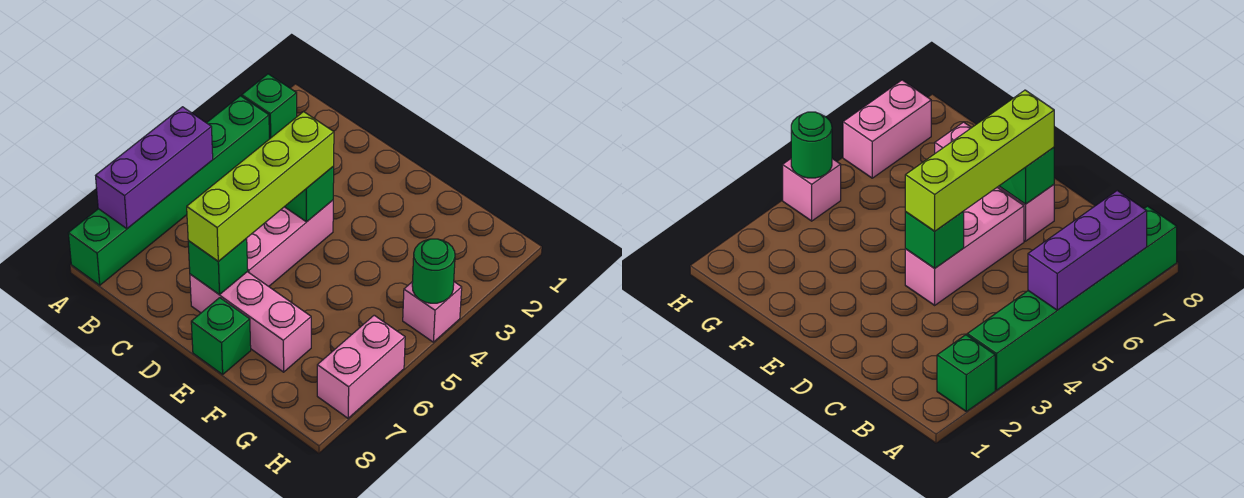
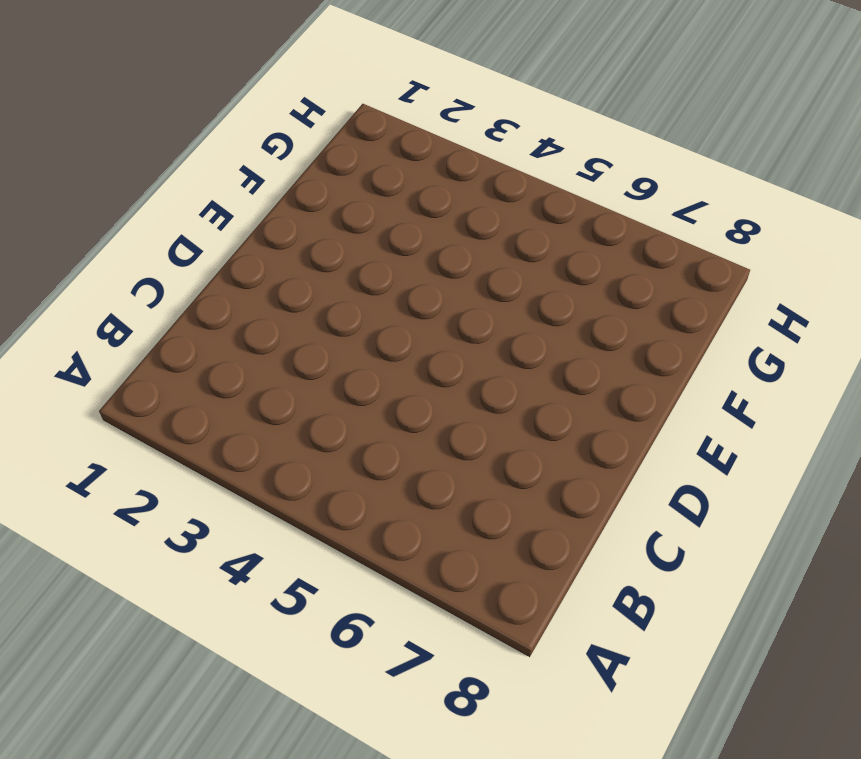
none -> green brick A2 level 1
none -> green brick A3:A8 level 1
none -> pink brick D4:D6 level 1

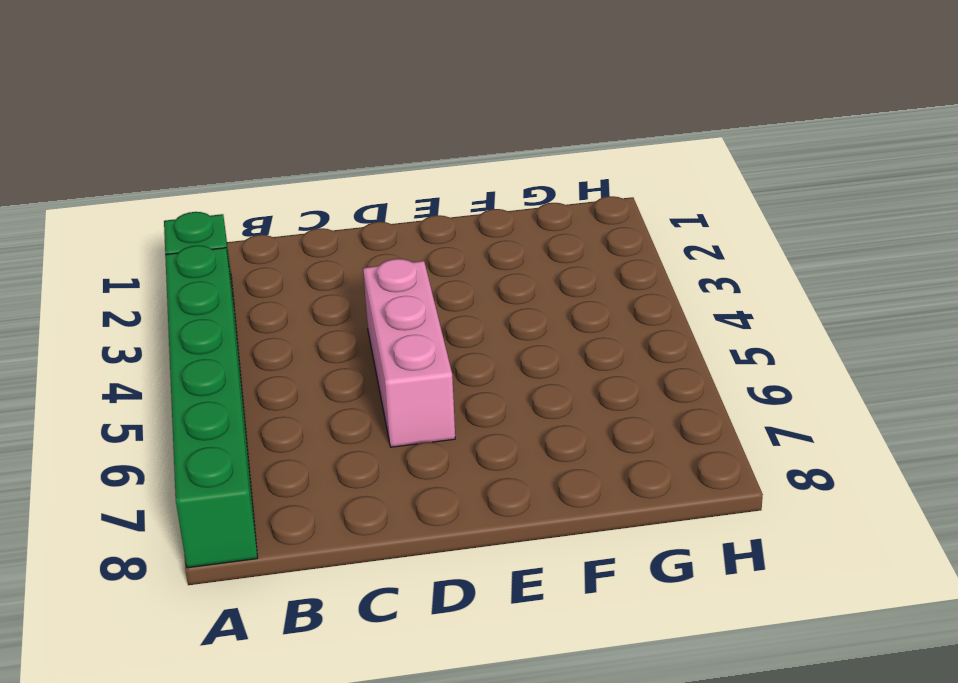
none -> pink brick D7:F7 level 1
none -> green brick E8 level 1
none -> pink brick H4 level 1

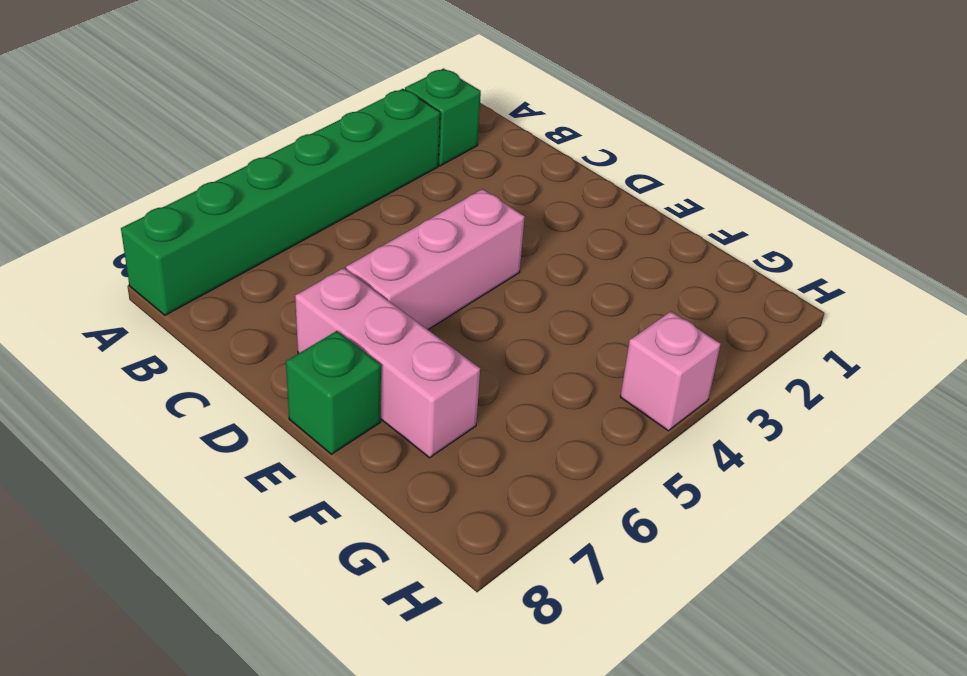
none -> pink brick H6:H7 level 1
none -> purple brick A5:A7 level 2
none -> green brick D4 level 2

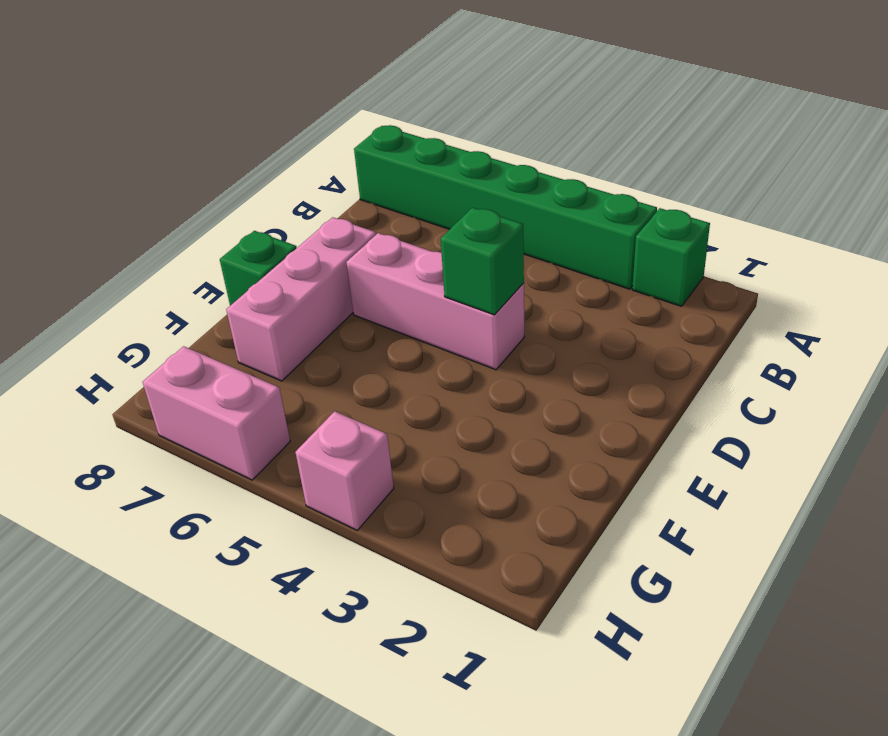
none -> purple brick A5:A7 level 2
none -> green brick D7 level 2
none -> green round brick H4 level 2

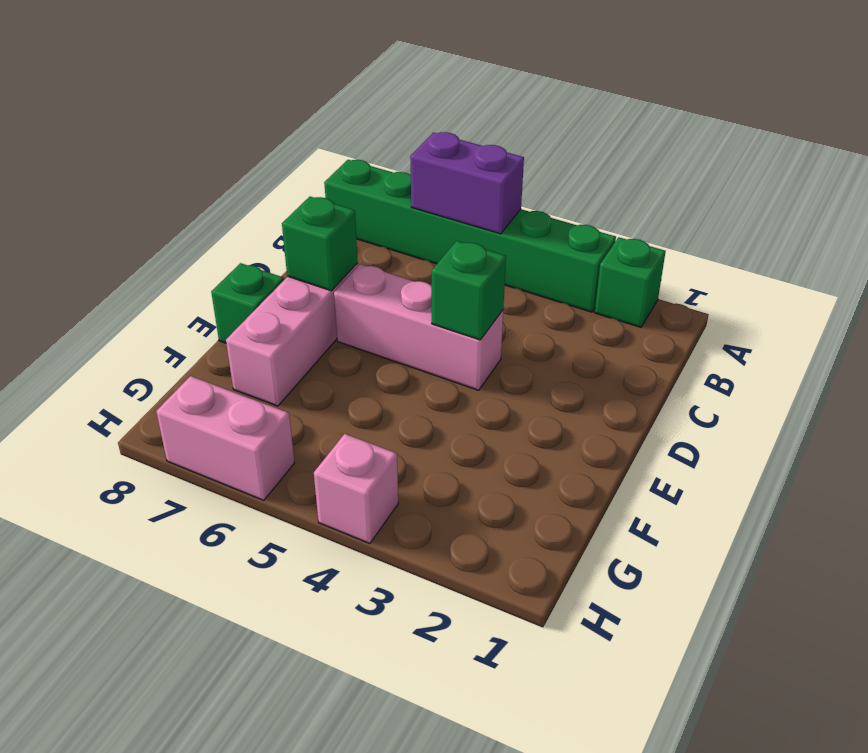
purple brick A5:A6 level 2 -> purple brick A5:A7 level 2
none -> green round brick H4 level 2
none -> lime brick D4:D7 level 3

